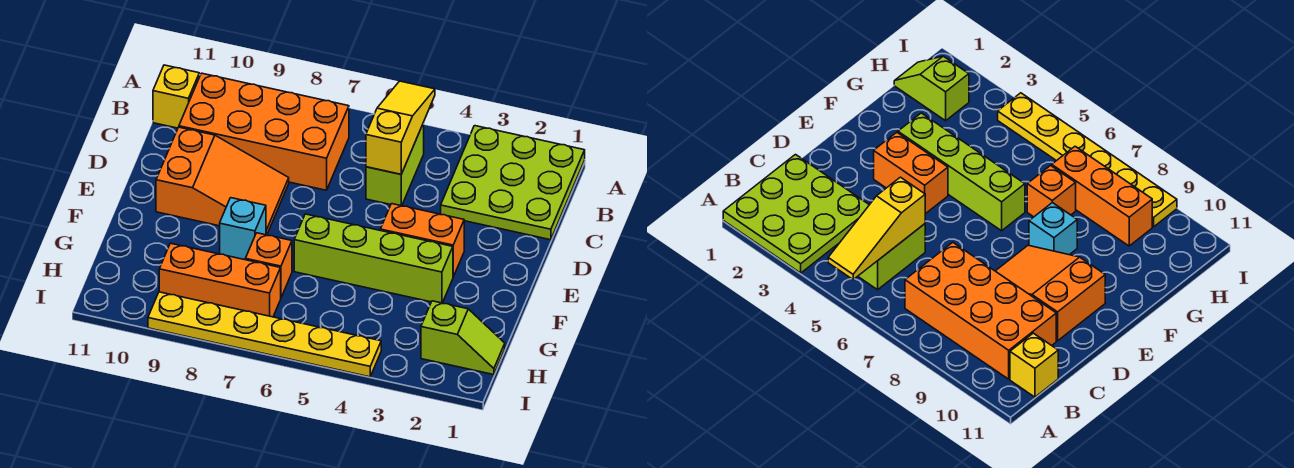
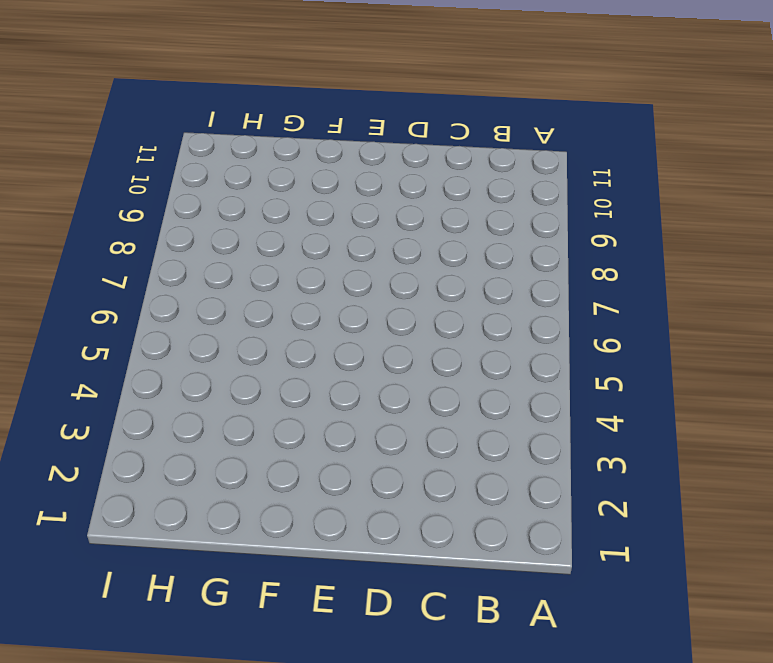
none -> lime plate A1:C3 level 1
none -> lime brick B5:C5 level 1
none -> orange brick B7:C10 level 1

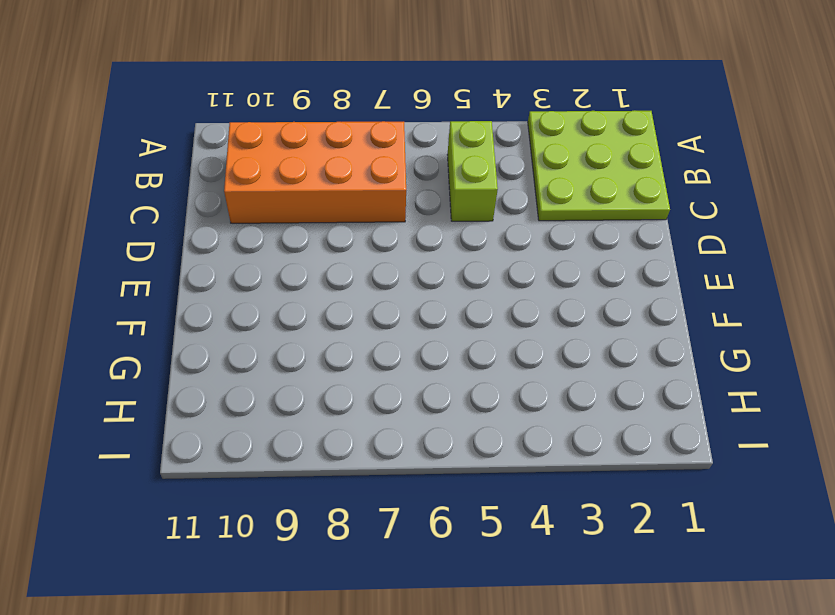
none -> yellow brick B11 level 1
none -> orange slope D8:E10 level 1 top 10
none -> orange brick E3:E4 level 1

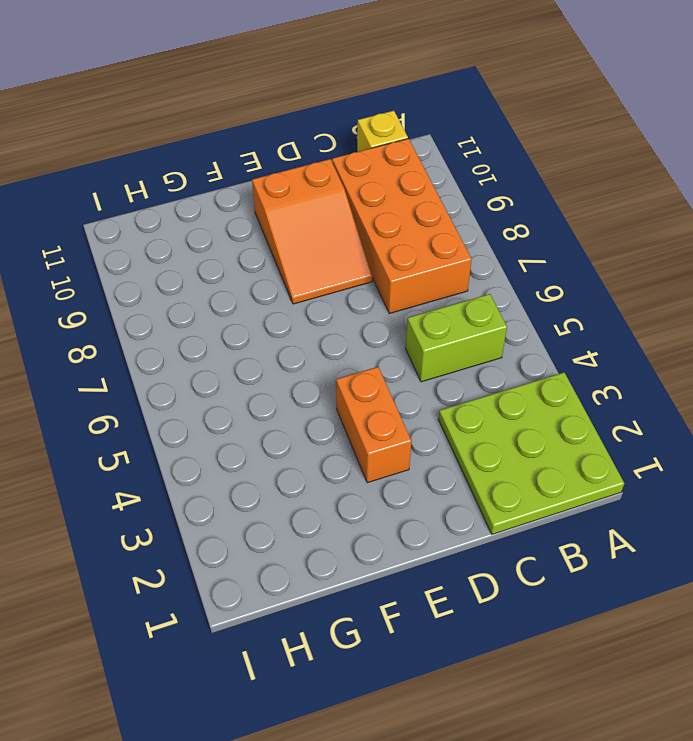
none -> lime brick F3:F6 level 1
none -> cyan brick F8 level 1
none -> orange brick G7 level 1

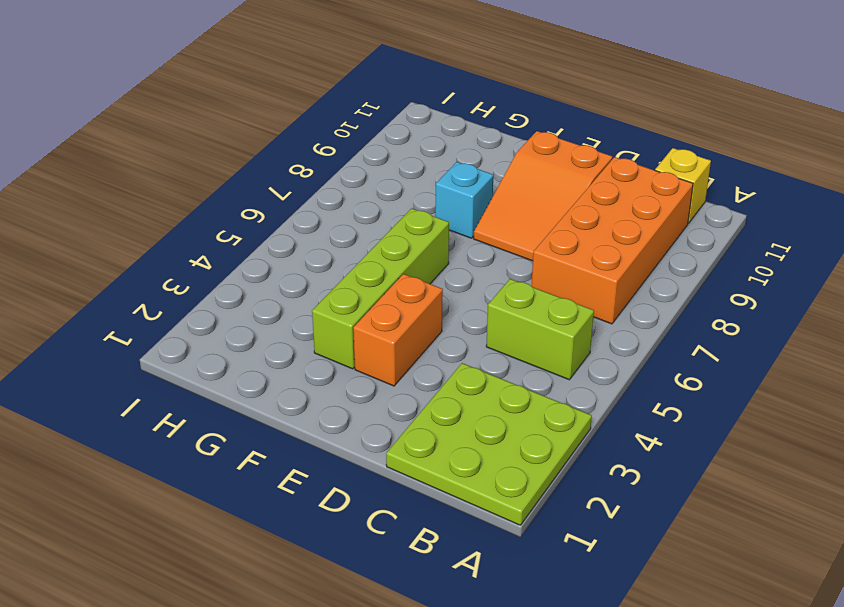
none -> orange brick G7 level 1
none -> lime slope H1:H2 level 1 top 2
none -> orange brick H7:H9 level 1

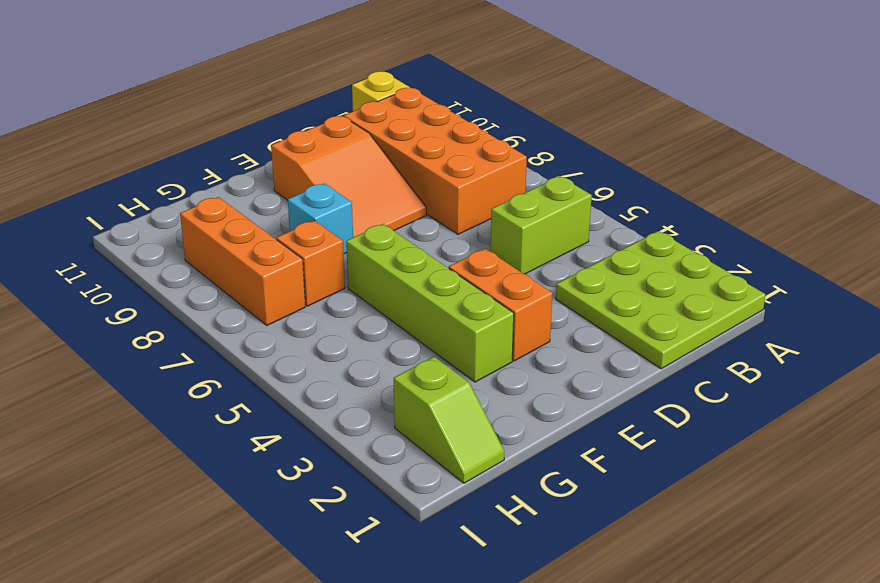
none -> yellow plate I4:I9 level 1
none -> yellow slope A5:C5 level 2 top C

